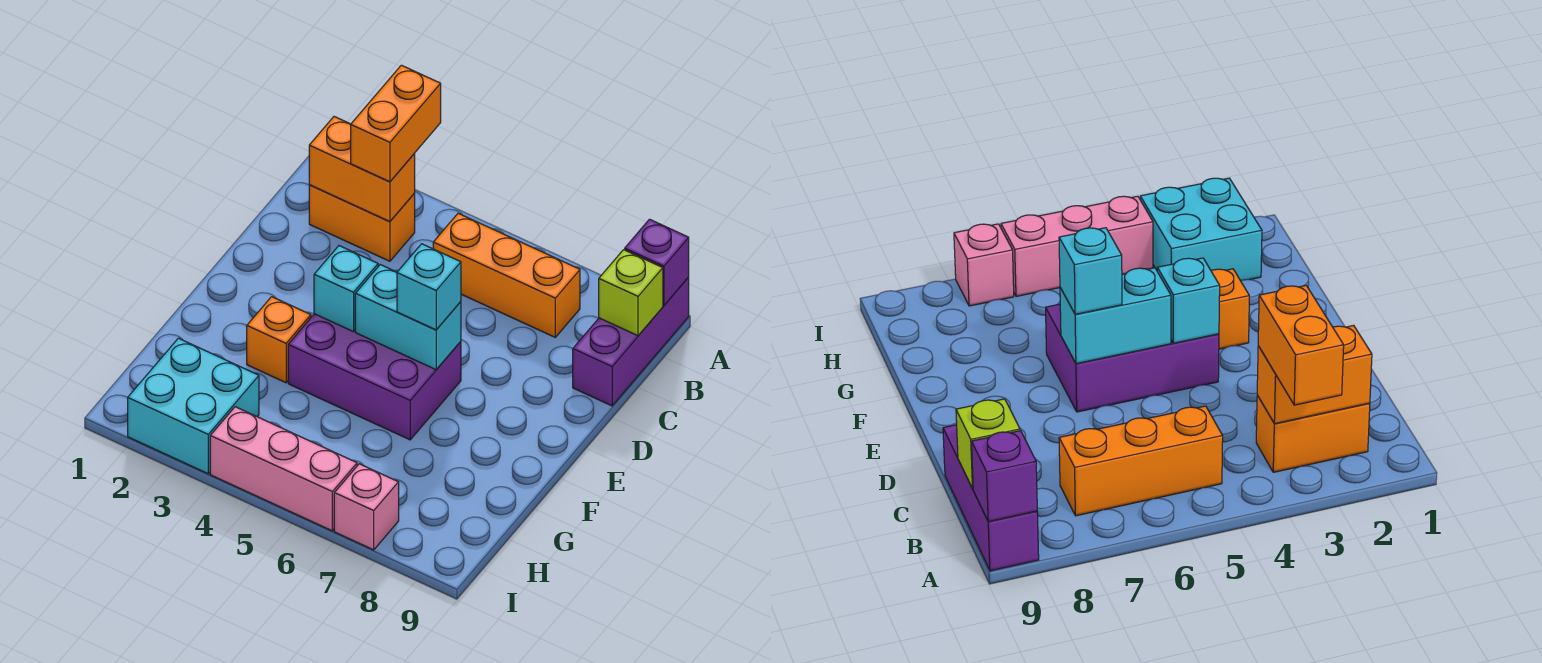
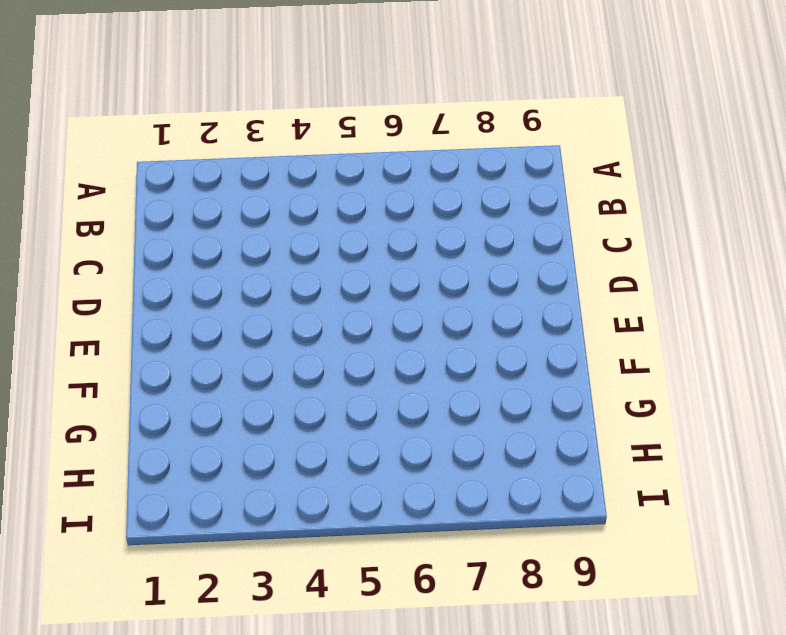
none -> purple brick A9:C9 level 1
none -> orange brick B2:B3 level 1
none -> orange brick B5:B7 level 1

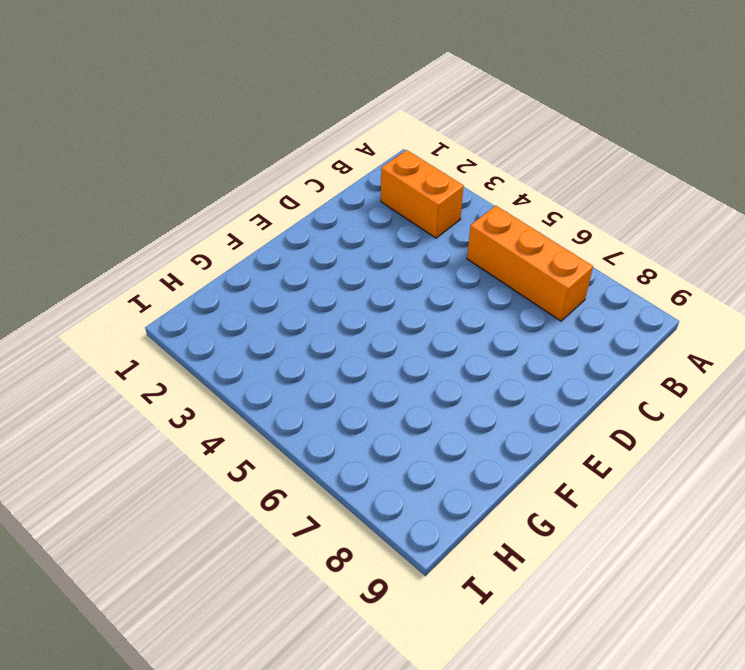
none -> purple brick A9:C9 level 1
none -> purple brick E4:F6 level 1
none -> orange brick F3 level 1

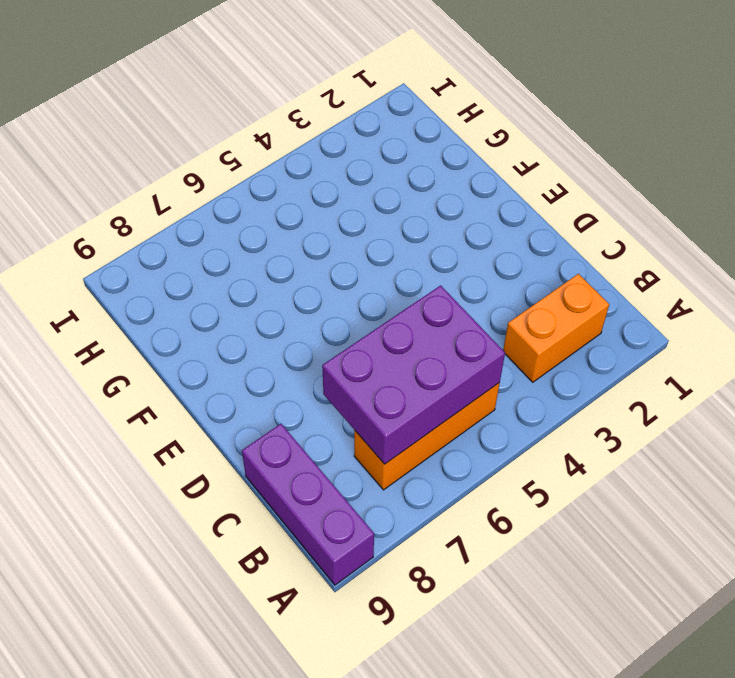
purple brick B5:C7 level 2 -> purple brick E4:F6 level 1
none -> orange brick F3 level 1
none -> cyan brick H2:I3 level 1
none -> pink brick I4:I6 level 1

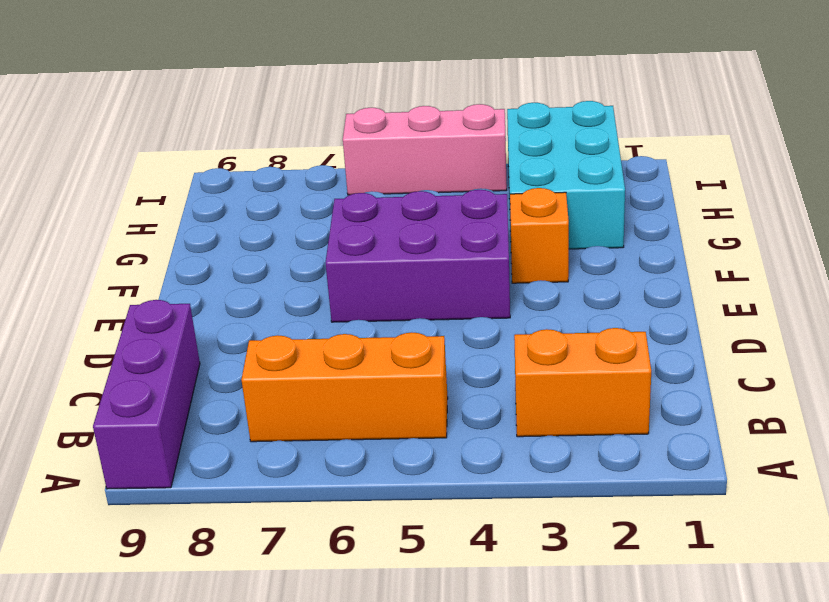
cyan brick G2:I3 level 1 -> cyan brick H2:I3 level 1
none -> pink brick I7 level 1
none -> purple brick A9 level 2
none -> orange brick B2:B3 level 2

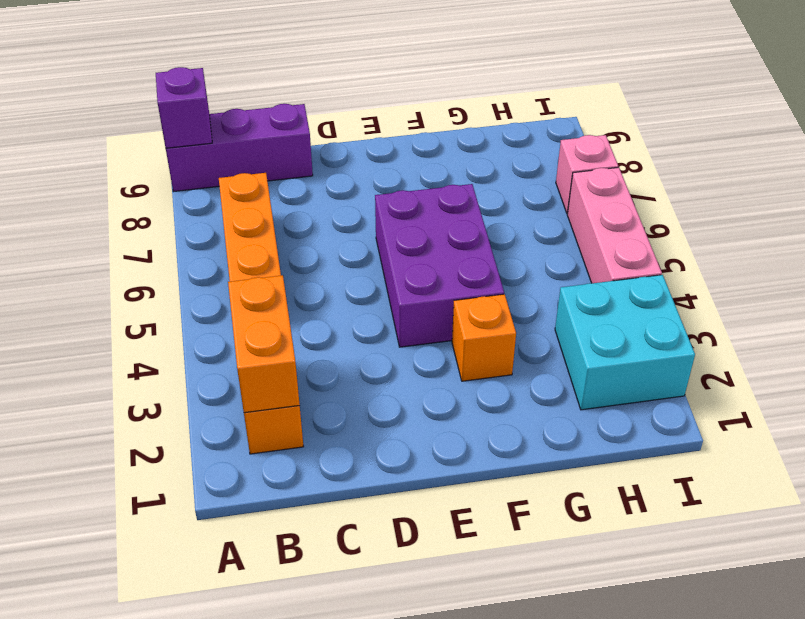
none -> lime brick B9 level 2
none -> cyan brick E4 level 2
none -> cyan brick E5:E6 level 2

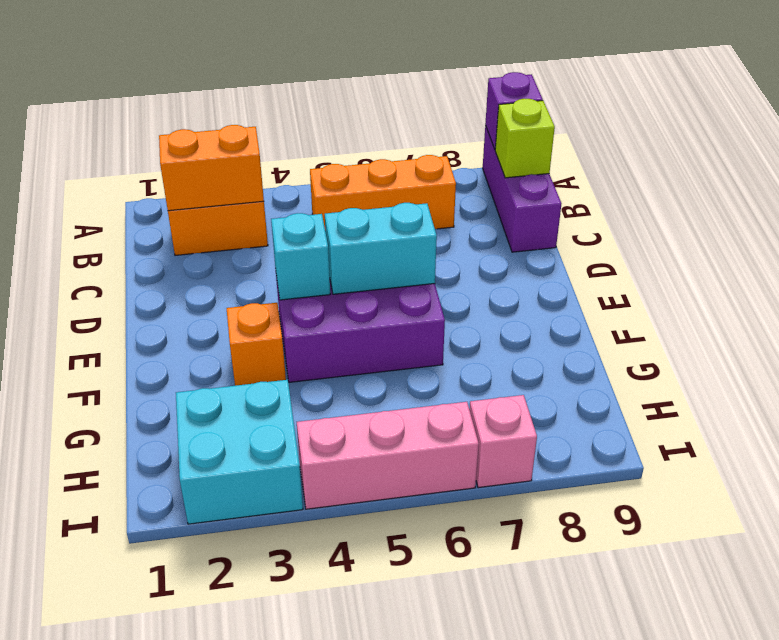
none -> orange brick A3:B3 level 3
none -> cyan brick E6 level 3

